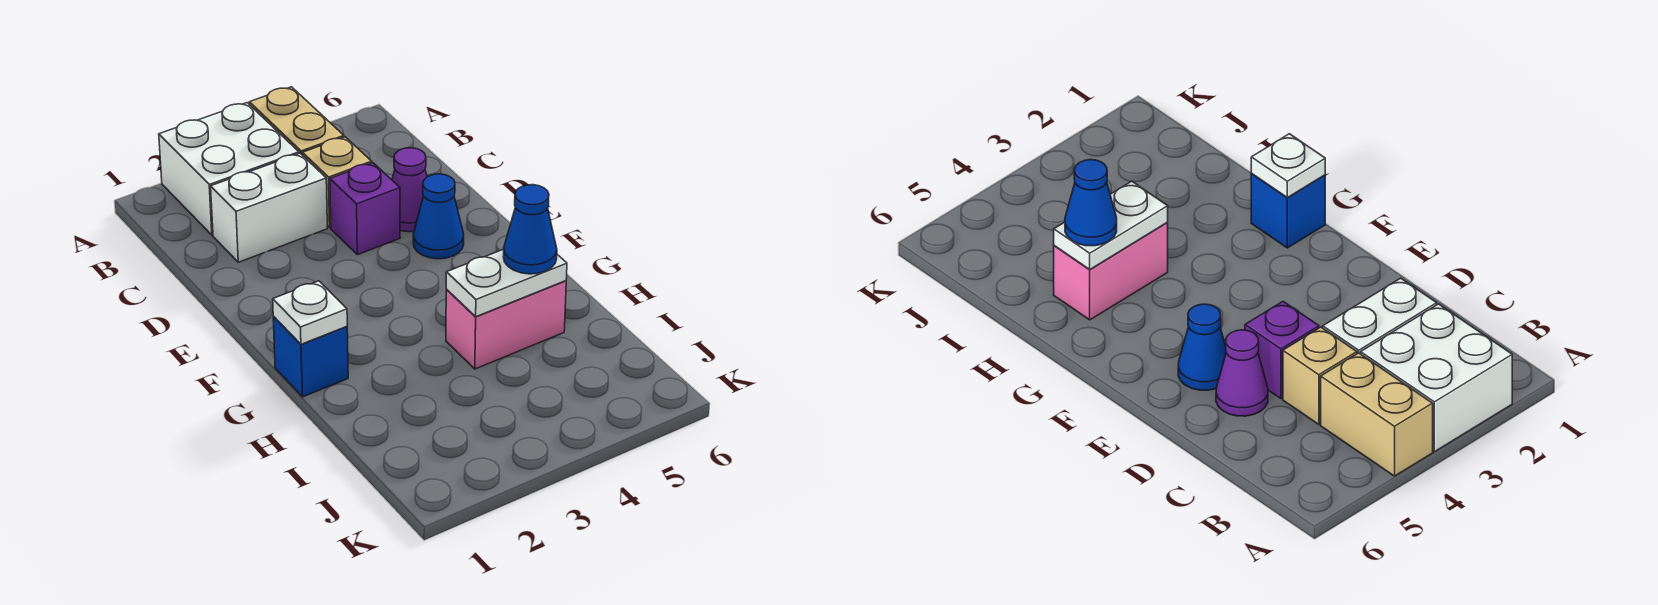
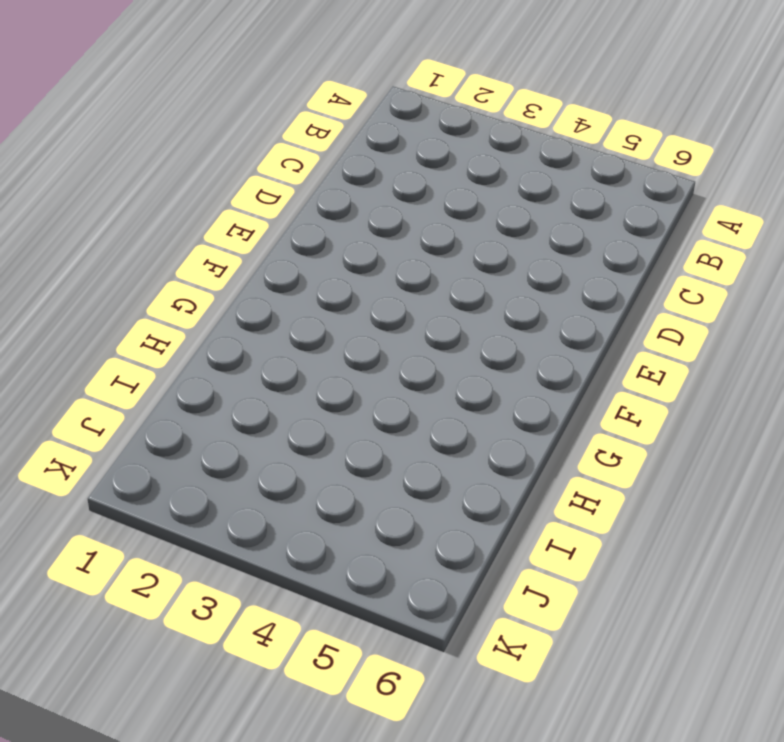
none -> white brick A2:B3 level 1
none -> tan brick A4:B4 level 1
none -> white brick C2:C3 level 1

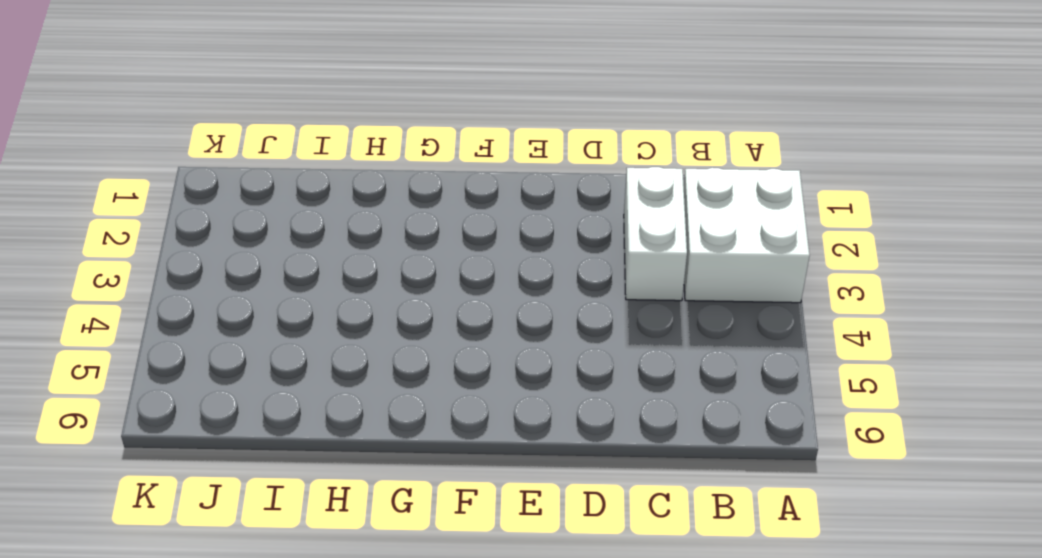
none -> tan brick A4:B4 level 1
none -> tan brick C4 level 1
none -> purple brick D4 level 1

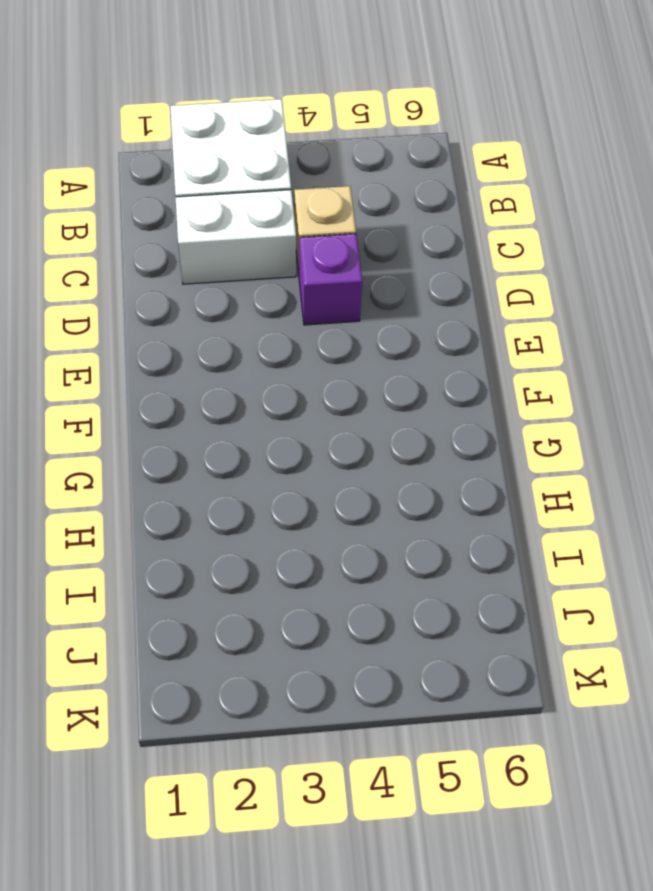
none -> tan brick A4:B4 level 1
none -> purple cone D5 level 1
none -> blue cone E5 level 1

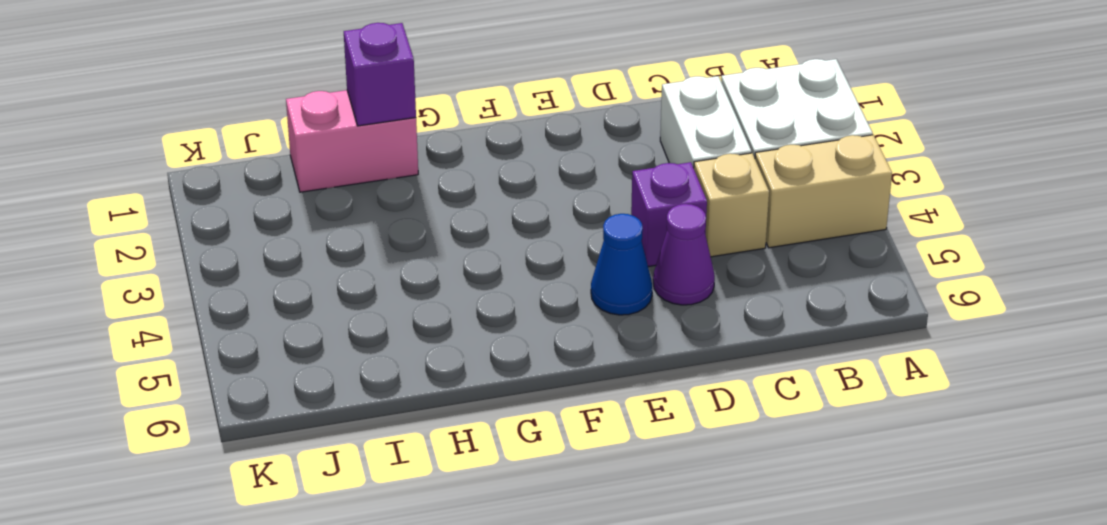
pink brick H1:I1 level 1 -> pink brick H4:H5 level 1
purple brick H1 level 2 -> none
none -> blue brick G1 level 1
none -> white plate G1 level 2
none -> white plate H4:H5 level 2

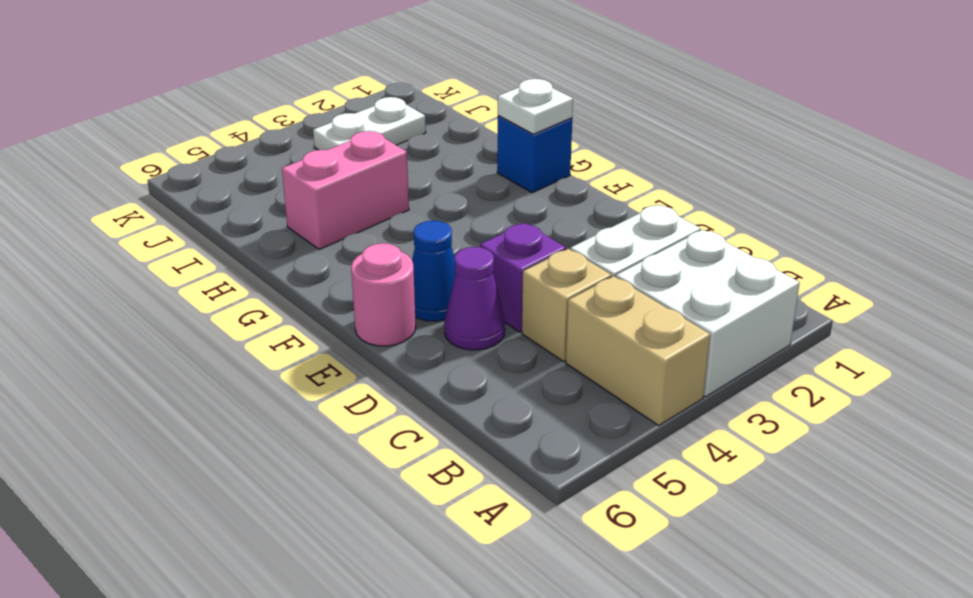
pink round brick E6 level 1 -> none
white plate J2:J3 level 1 -> white plate H4:H5 level 2
none -> blue cone H5 level 3

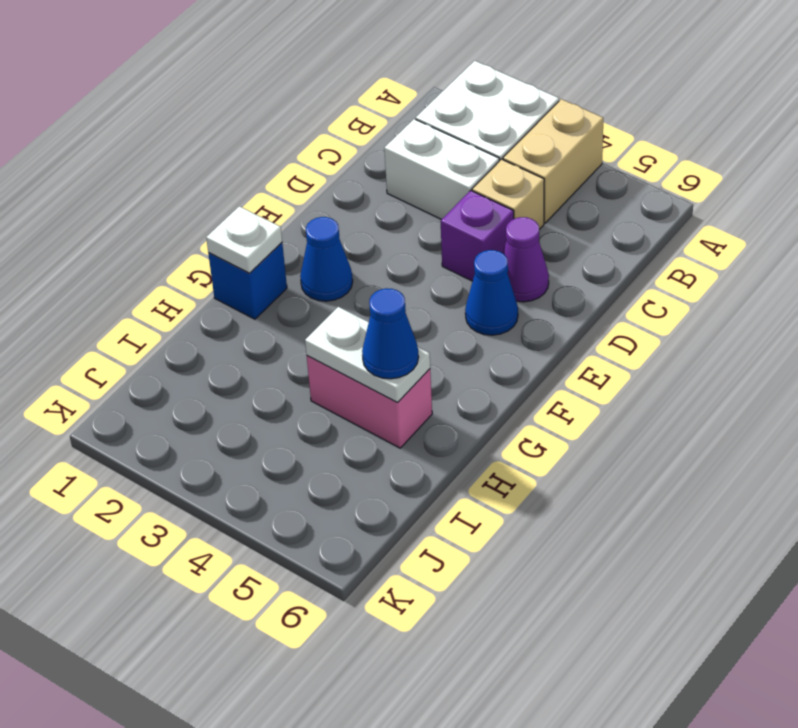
blue cone F2 level 1 -> none

